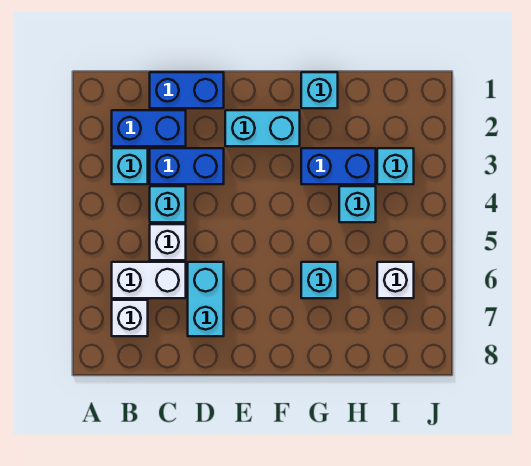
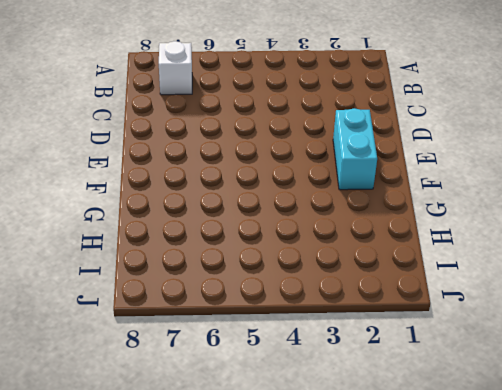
none -> blue brick B2:C2 level 1
none -> cyan brick B3 level 1
none -> white brick B6:C6 level 1

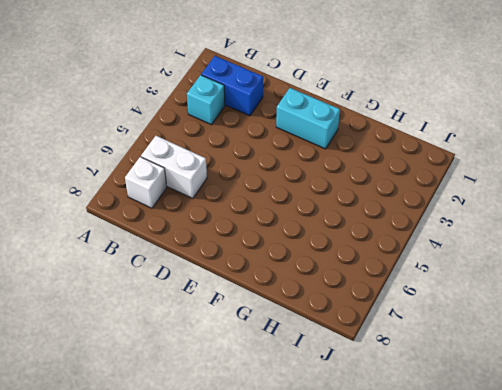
none -> blue brick C1:D1 level 1
none -> blue brick C3:D3 level 1
none -> cyan brick C4 level 1

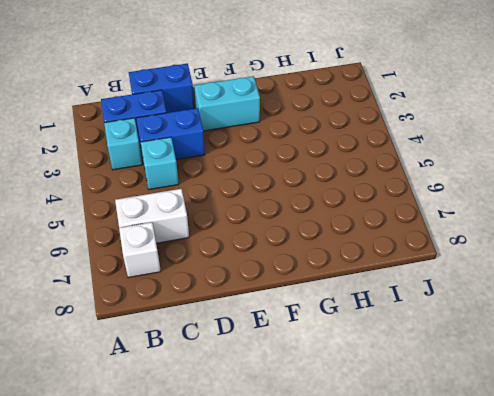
none -> white brick C5 level 1
none -> cyan brick D6:D7 level 1
none -> cyan brick G1 level 1

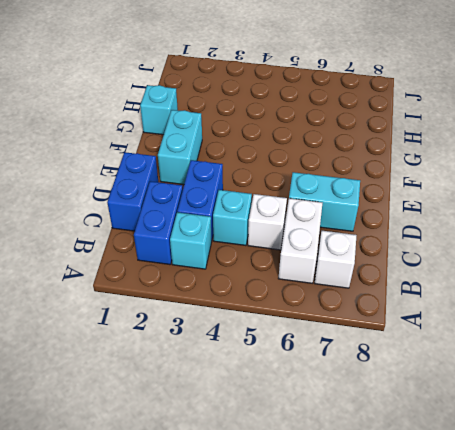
none -> blue brick G3:H3 level 1
none -> cyan brick G6 level 1
none -> cyan brick H4 level 1

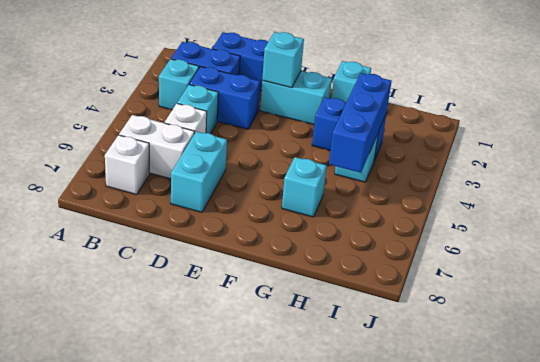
cyan brick E2 level 2 -> cyan brick I3 level 1
blue brick H3:H5 level 2 -> none
none -> white brick I6 level 1

